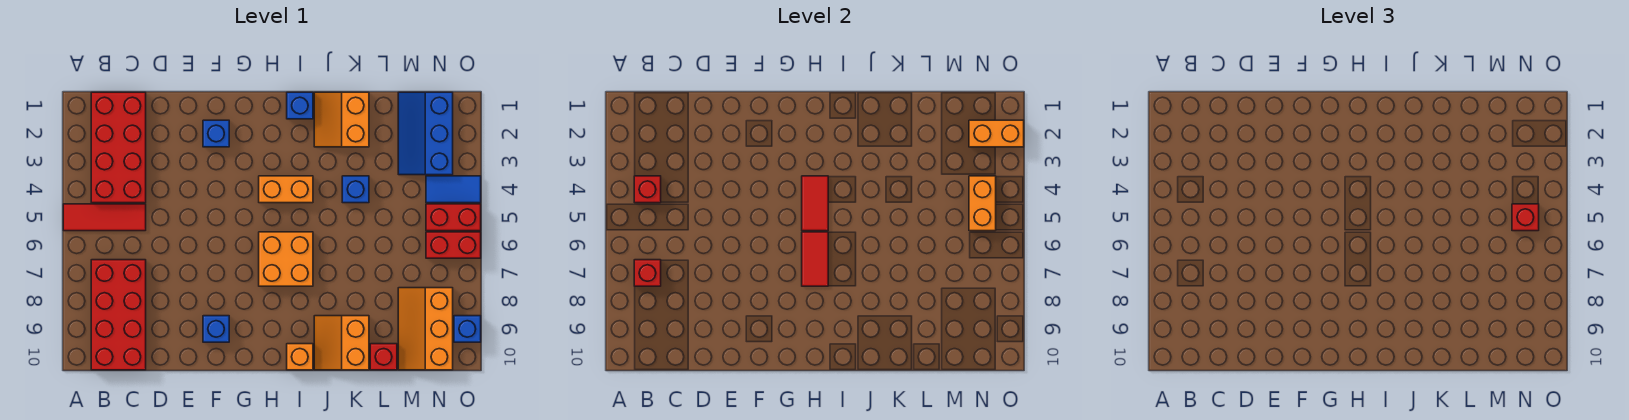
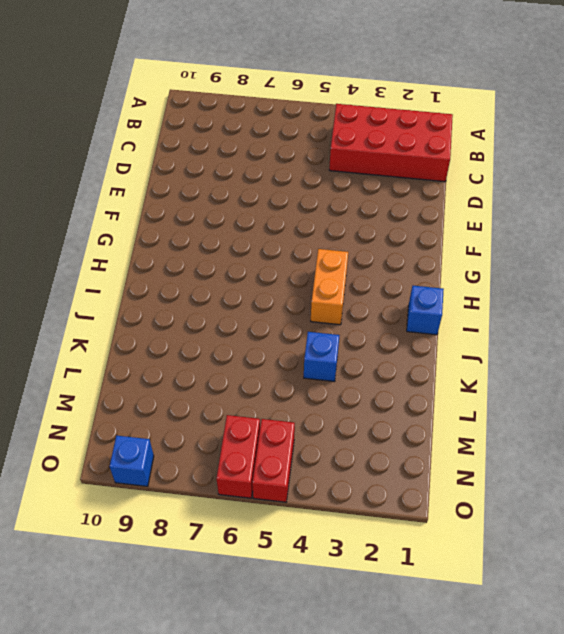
none -> red tile A5:C5 level 1
none -> red brick B7:C10 level 1
none -> blue brick F2 level 1

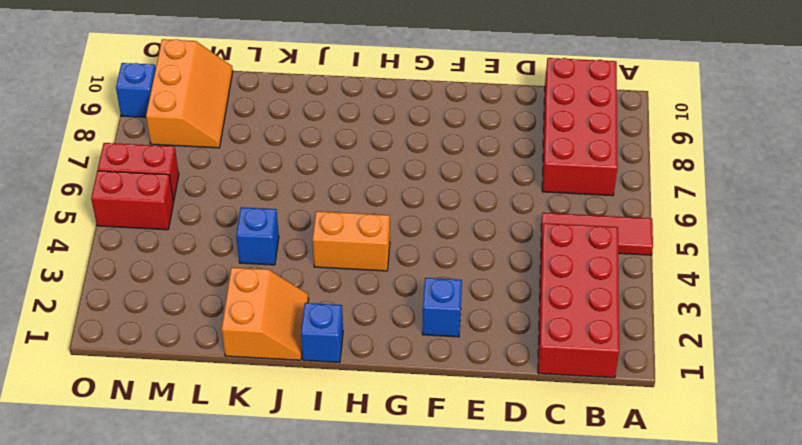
none -> blue brick F9 level 1
none -> orange brick H6:I7 level 1
none -> orange brick I10 level 1

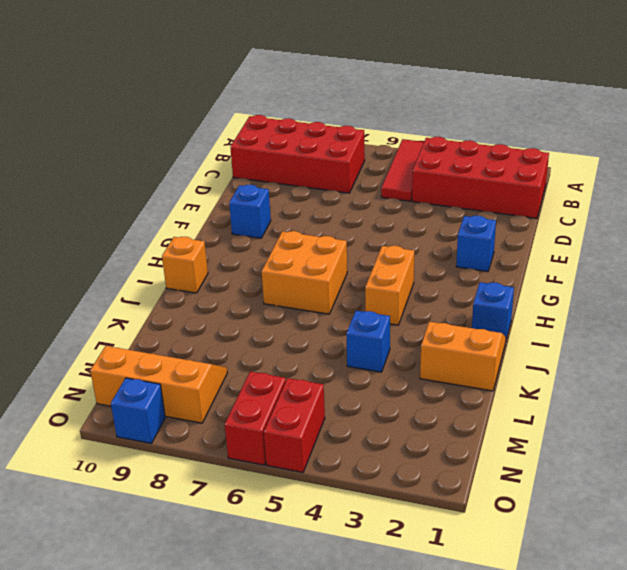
none -> orange slope J9:K10 level 1 top K
none -> red brick L10 level 1
none -> blue slope M1:N3 level 1 top N

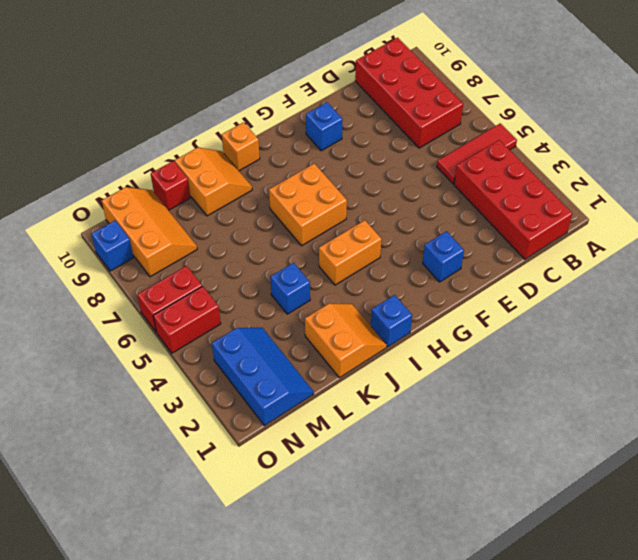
none -> blue tile N4:O4 level 1
none -> red brick B4 level 2
none -> red brick B7 level 2

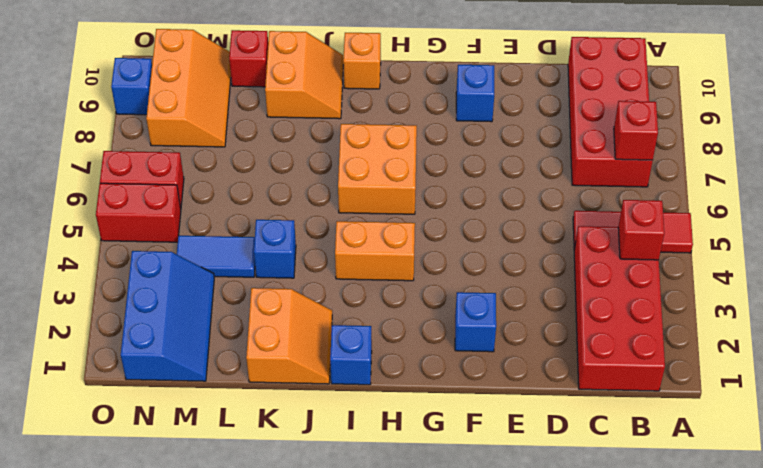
blue tile L4:M4 level 1 -> blue tile N4:O4 level 1
none -> red tile H4:H5 level 2
none -> red tile H6:H7 level 2
none -> orange brick N2:O2 level 2

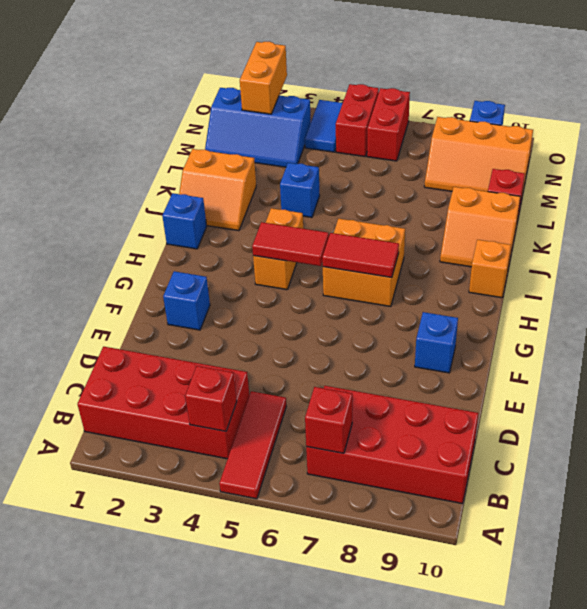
none -> orange brick N4:N5 level 2
none -> red brick N5 level 3

